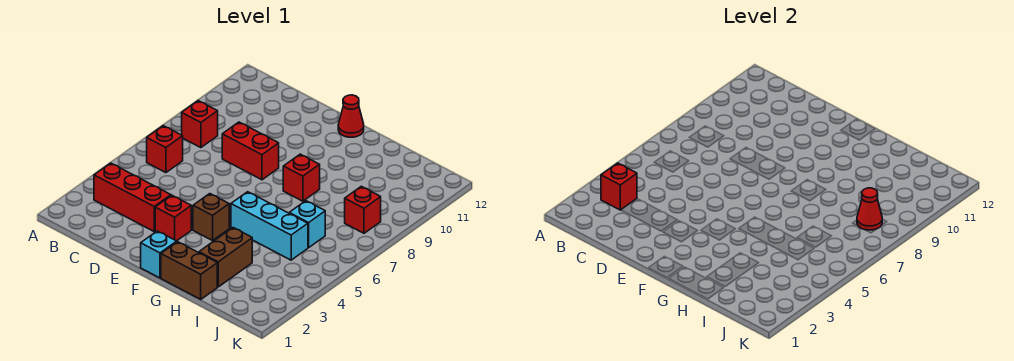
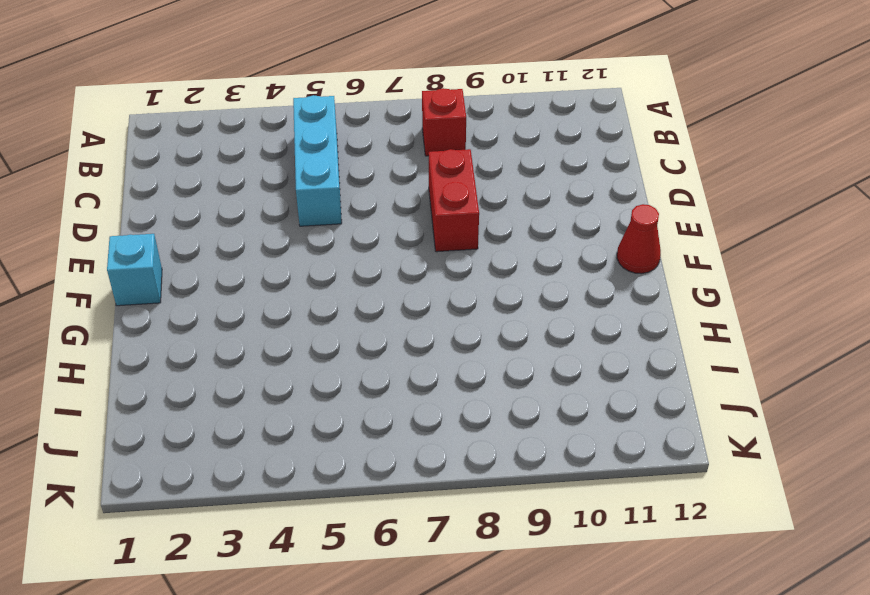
cyan brick B5:D5 level 1 -> cyan brick G5:I5 level 1
none -> red brick B3:D3 level 1
none -> red brick B6 level 1
none -> red brick E3 level 1

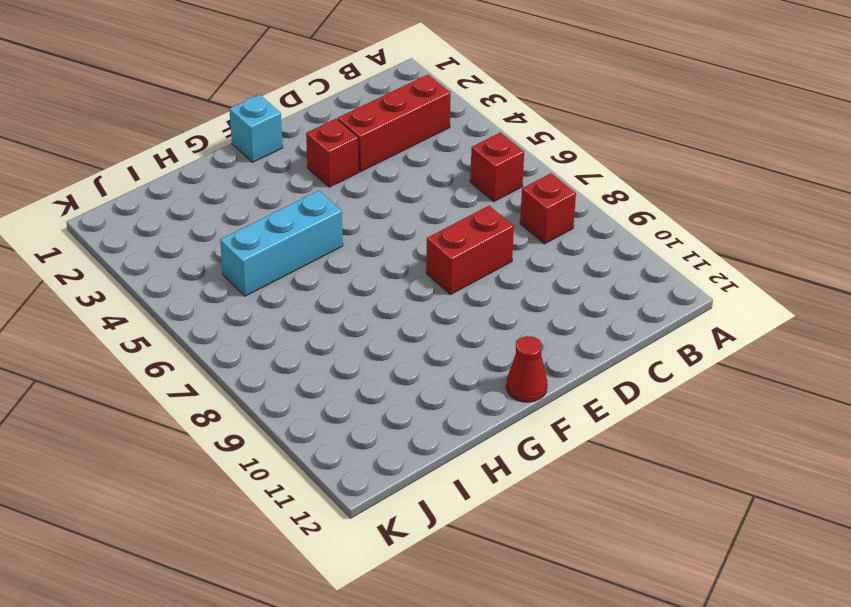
none -> brown brick F4 level 1
none -> brown brick G1:H1 level 1
none -> red brick G8 level 1

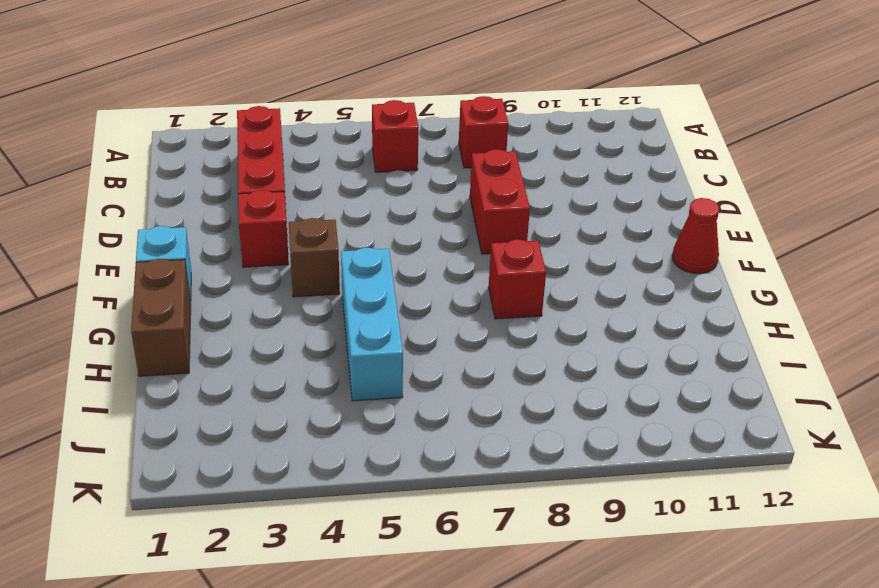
none -> brown brick H2:H3 level 1
none -> cyan brick I6 level 1
none -> red brick J8 level 1

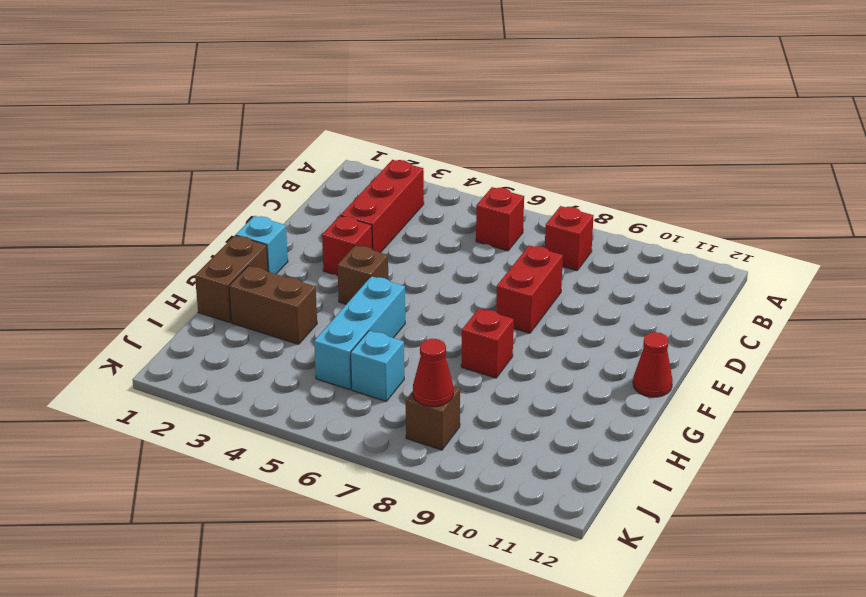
brown brick J8 level 1 -> red brick J8 level 1
none -> red brick B3 level 2

